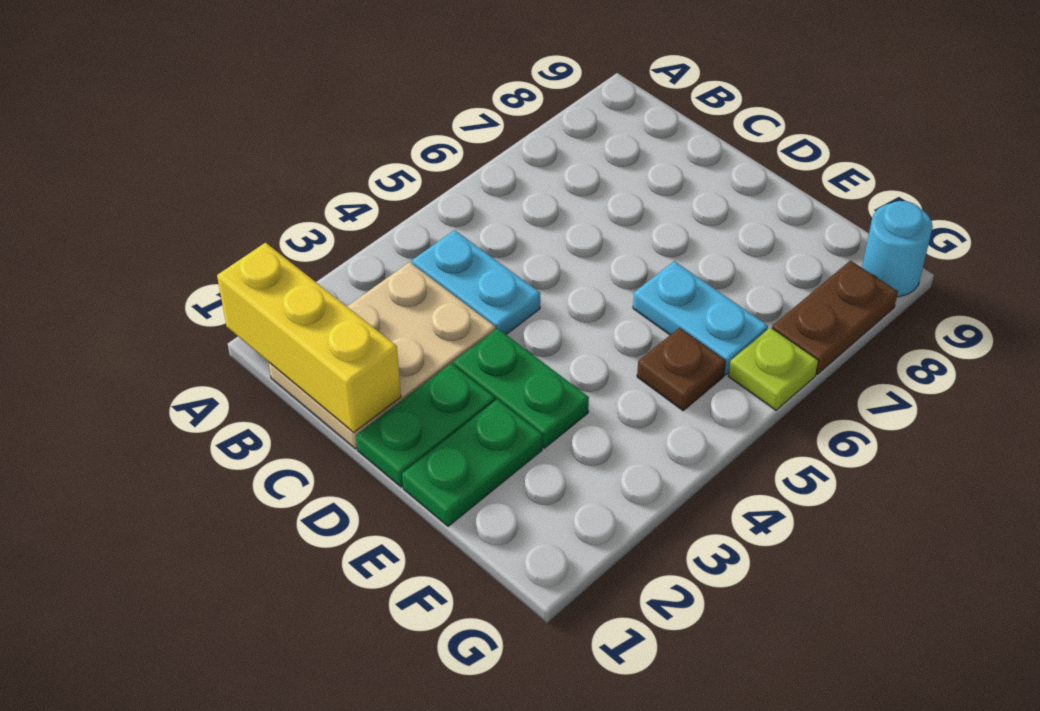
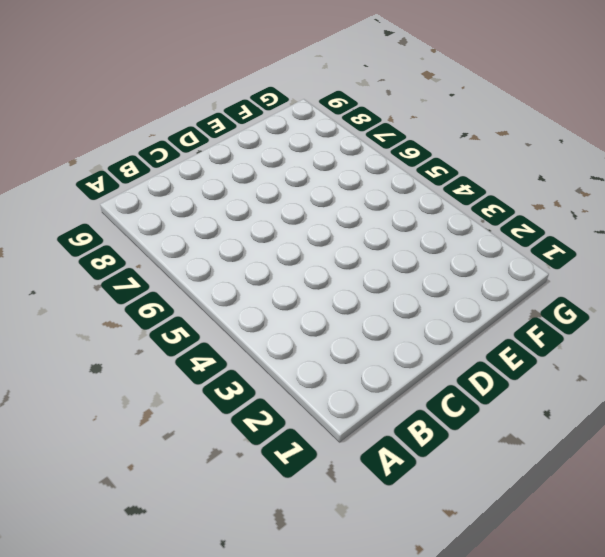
none -> tan plate B1:C3 level 1
none -> cyan plate B4:C4 level 1

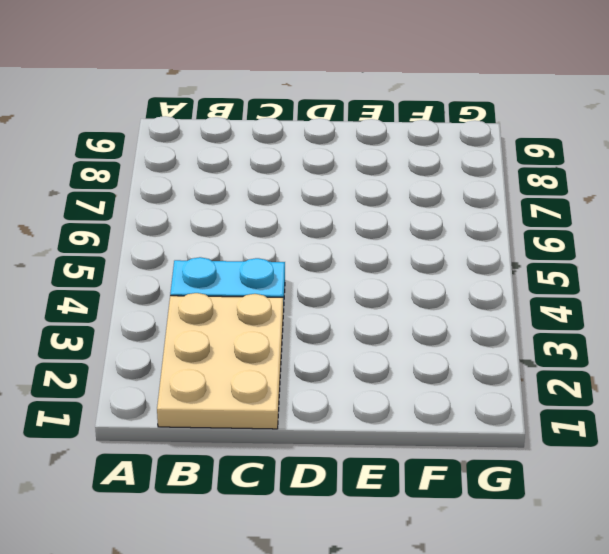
none -> green plate D1:D2 level 1
none -> green plate D3:E3 level 1

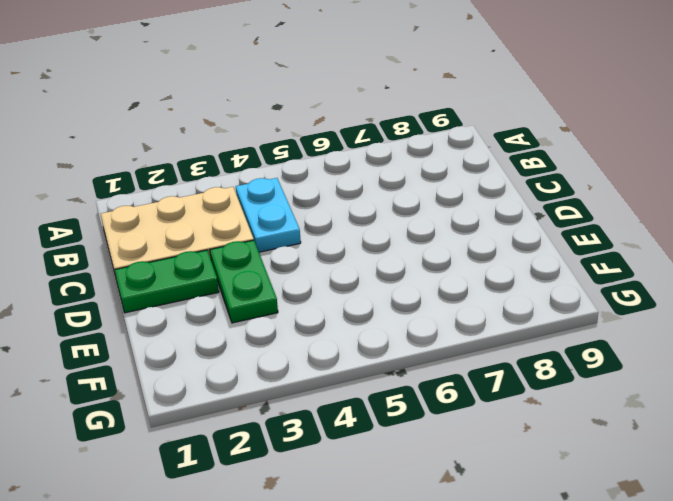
none -> green plate E1:E2 level 1
none -> cyan plate E6:F6 level 1

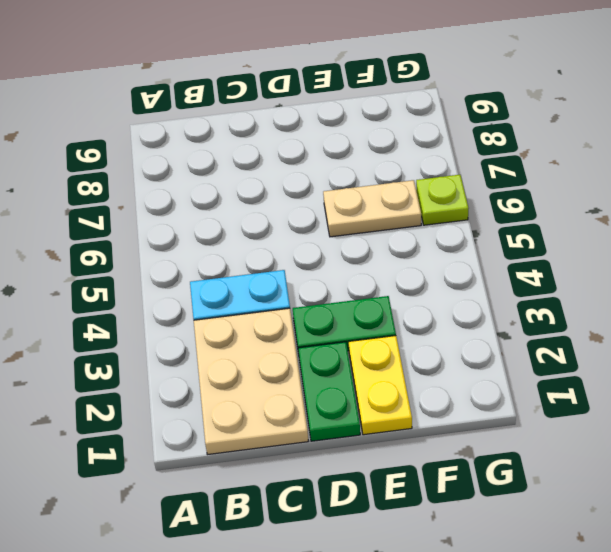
yellow plate E1:E2 level 1 -> green plate E1:E2 level 1
tan plate E6:F6 level 1 -> cyan plate E6:F6 level 1
none -> brown plate F5 level 1
none -> brown plate G7:G8 level 1

